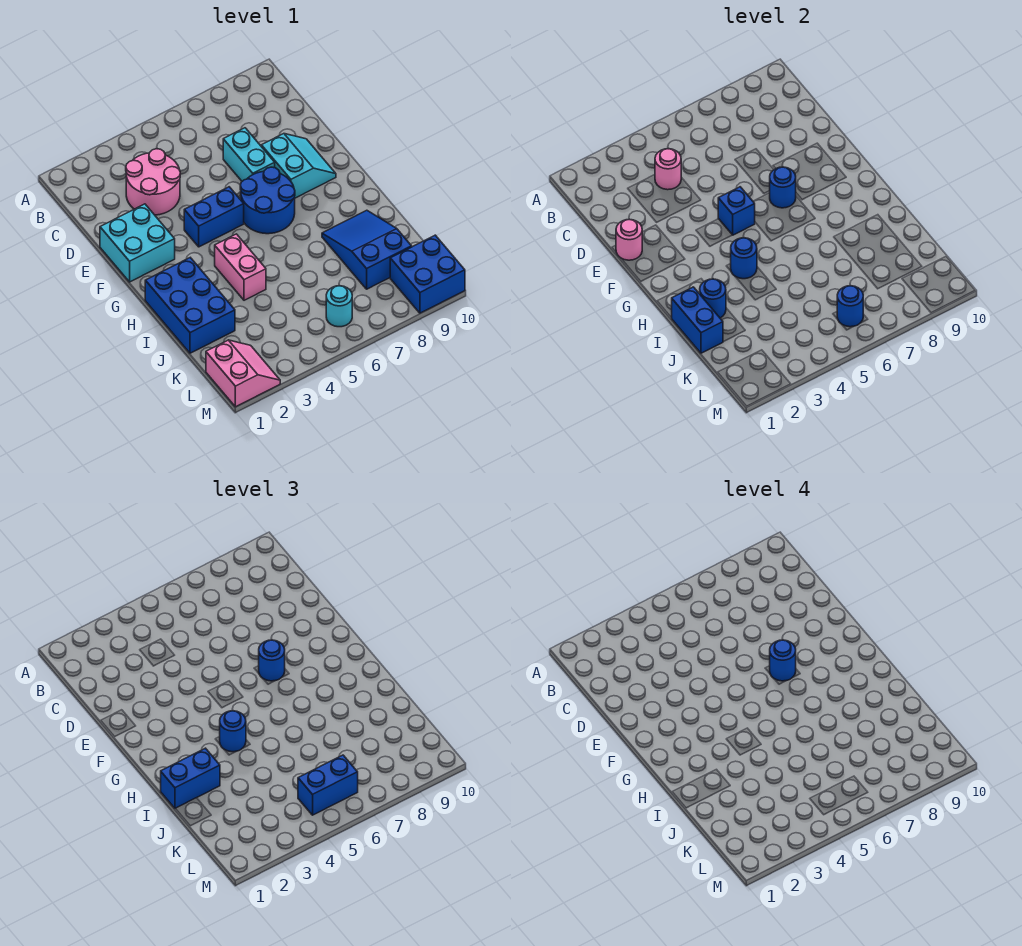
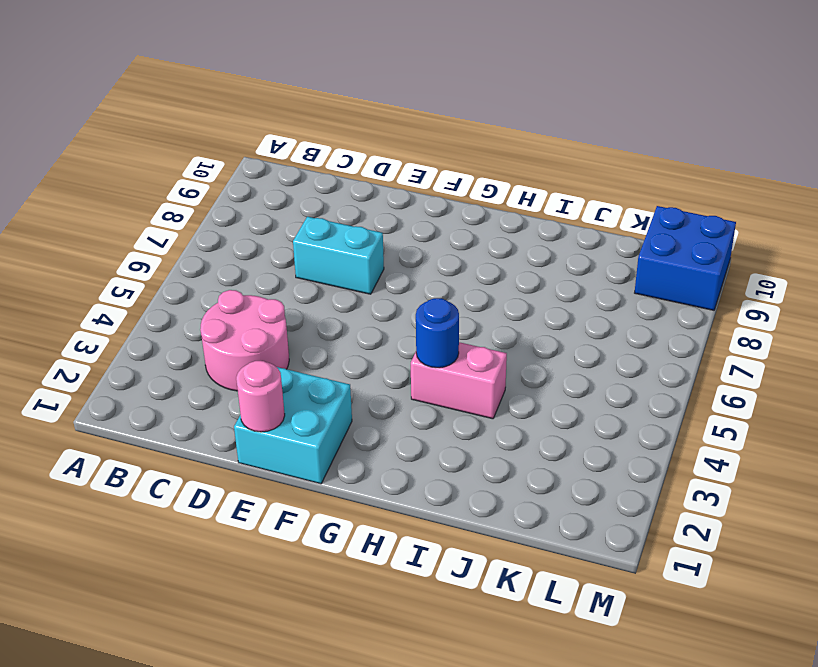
none -> cyan slope E8:F9 level 1 top 8
none -> blue brick F4:F5 level 1
none -> blue round brick F6:G7 level 1

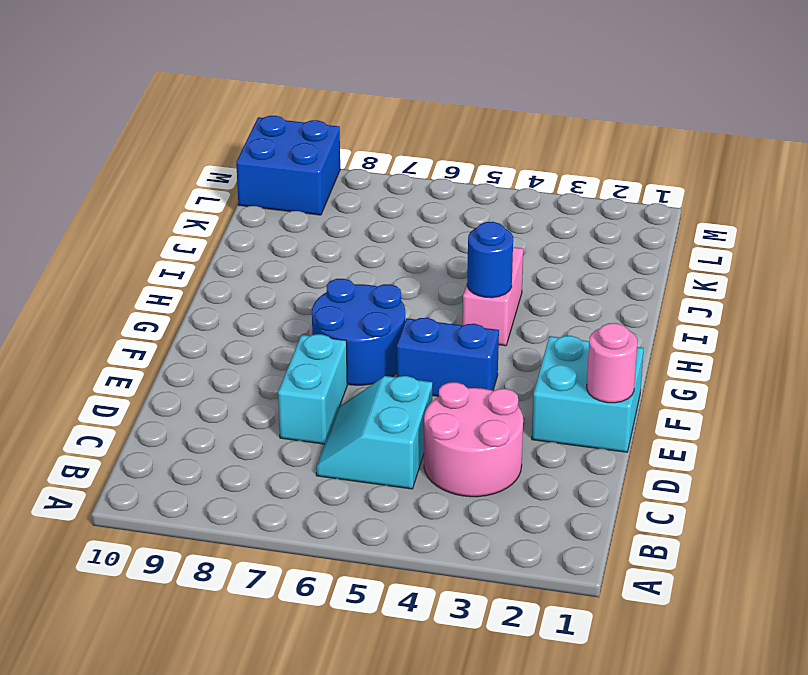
cyan slope C5:D6 level 1 top 5 -> cyan slope E8:F9 level 1 top 8
none -> blue brick H1:J2 level 1
none -> blue slope I8:K9 level 1 top K
none -> pink slope L1:M2 level 1 top 1

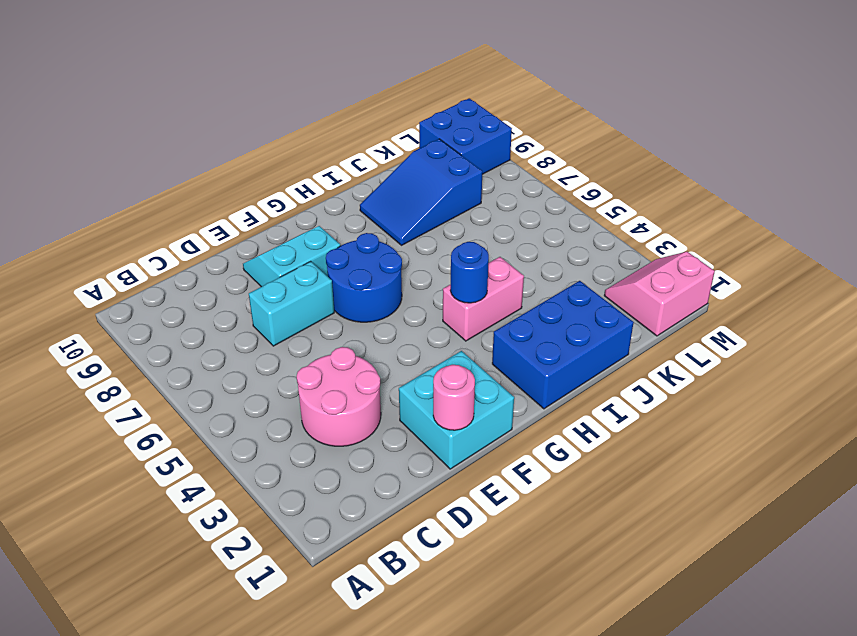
none -> blue brick F4:F5 level 1
none -> cyan round brick L6 level 1
none -> pink round brick C4 level 2

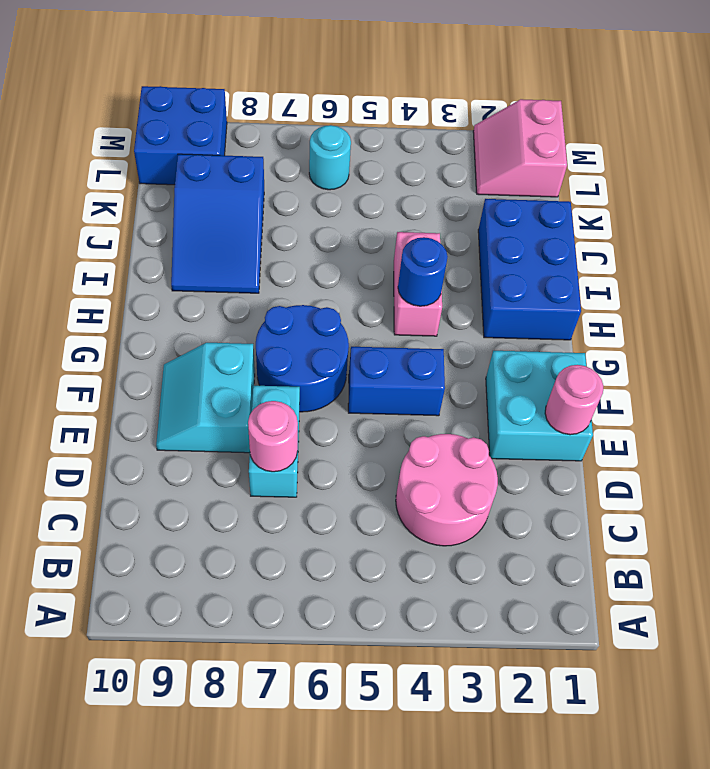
pink round brick D7 level 2 -> pink round brick C4 level 2
none -> blue brick F5 level 2
none -> blue round brick F7 level 2
none -> blue brick I1:J1 level 2

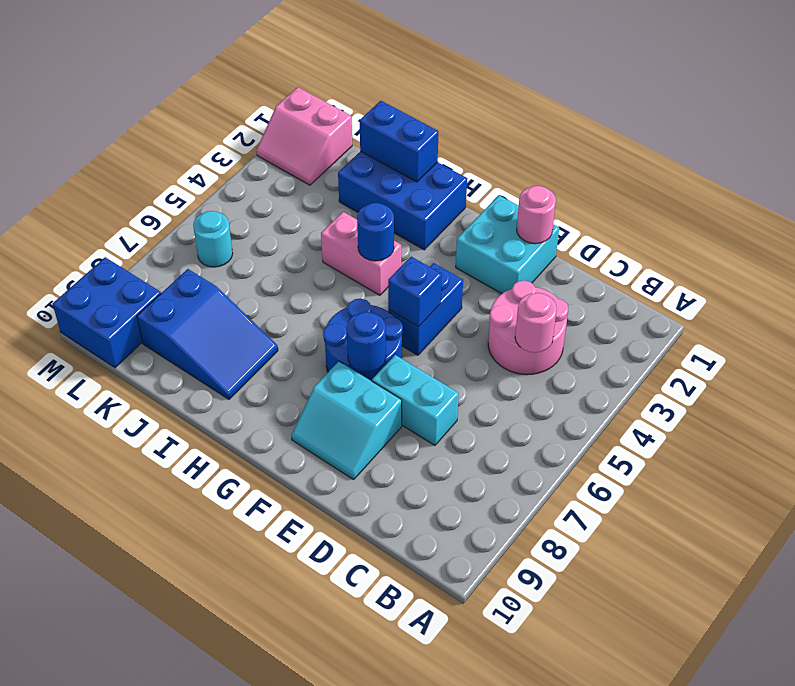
none -> blue round brick I2 level 2
none -> blue round brick L6 level 2
none -> blue round brick F7 level 3

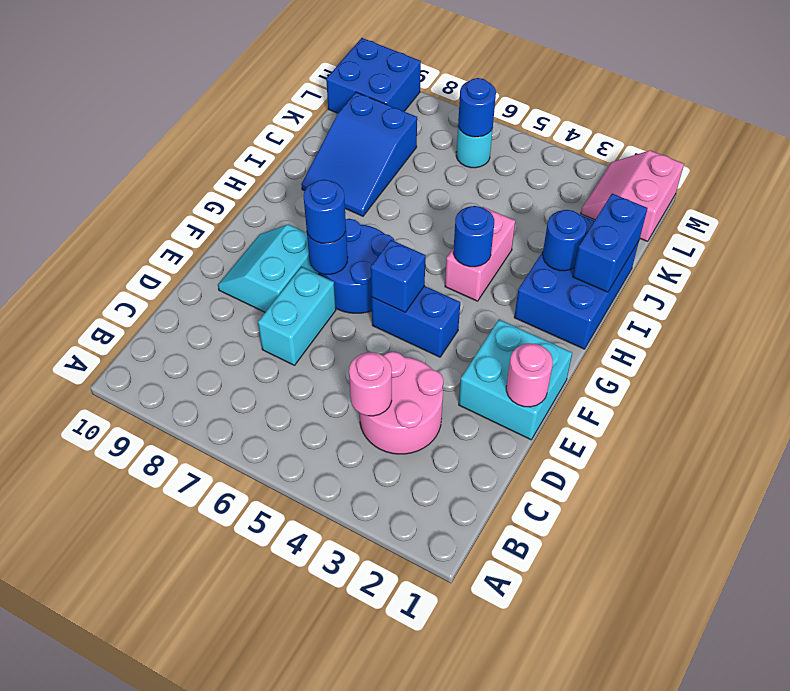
none -> blue round brick H4 level 3
none -> blue brick I1:I2 level 3
none -> blue brick L5:L6 level 3

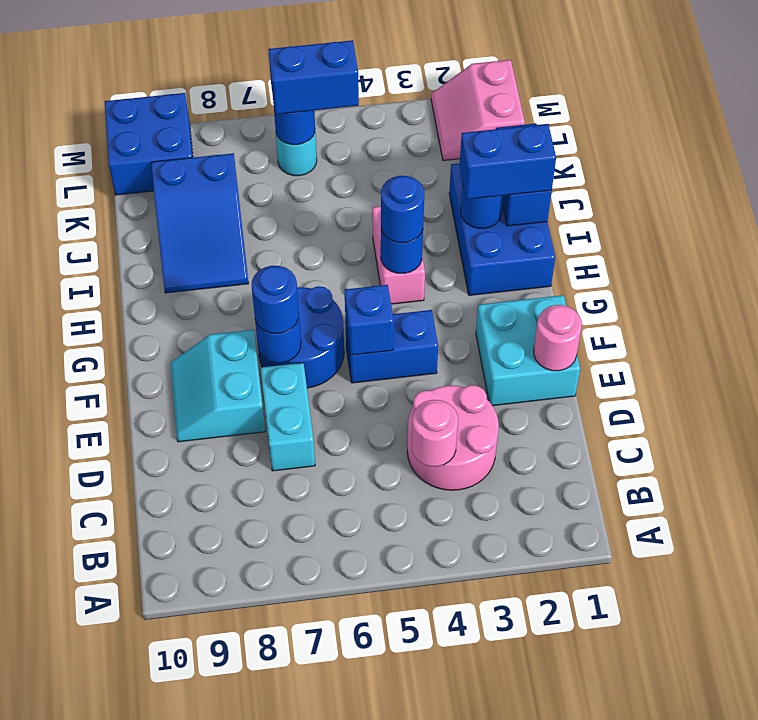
none -> blue round brick F7 level 4

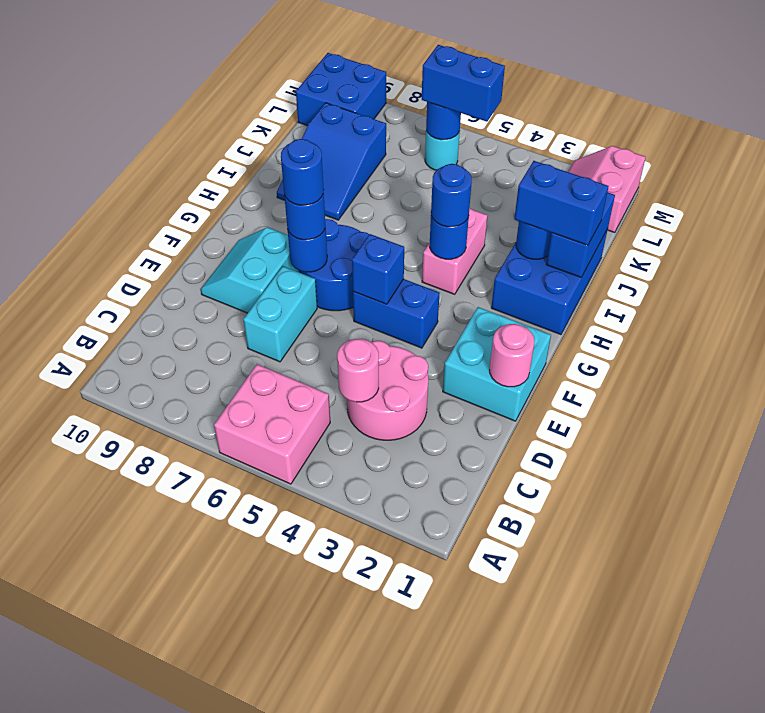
pink brick A5:B6 level 1 -> none

